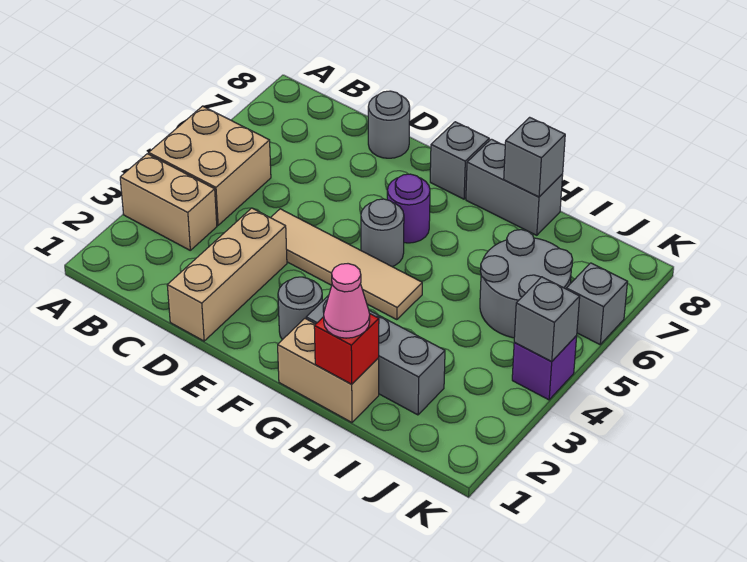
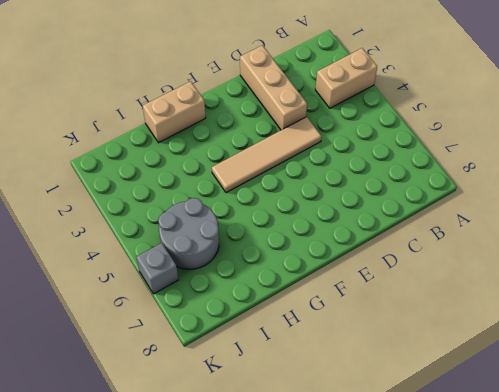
none -> tan brick A4:B5 level 1
none -> grey round brick D8 level 1
none -> grey round brick F2 level 1

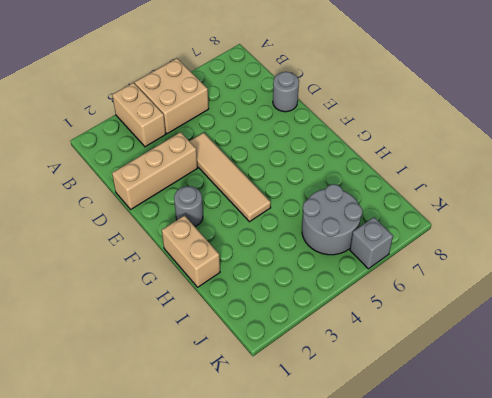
none -> grey round brick F5 level 1
none -> purple round brick F6 level 1
none -> grey brick F8 level 1

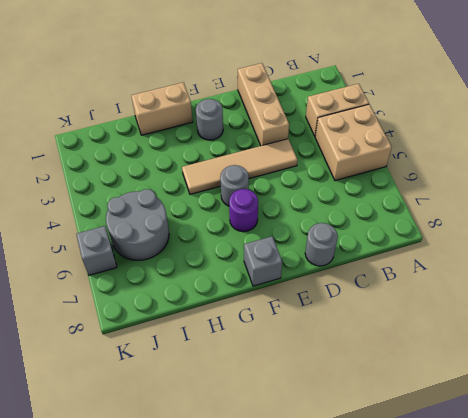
none -> grey brick G2:I2 level 1
none -> grey brick G8:H8 level 1
none -> purple brick K4 level 1

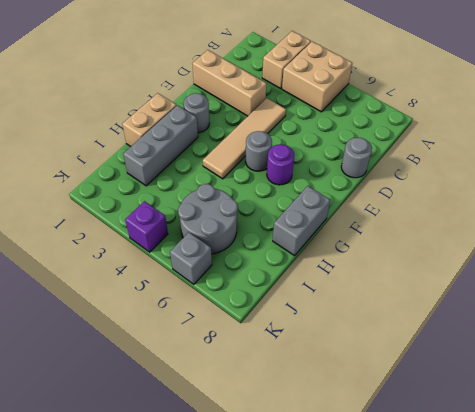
none -> grey brick F8 level 1
none -> red brick H1 level 2
none -> grey brick H8 level 2

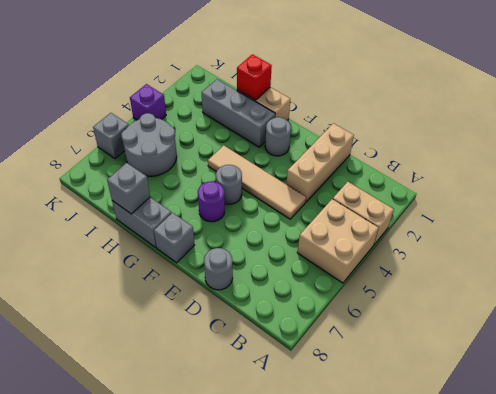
none -> grey brick K4 level 2
none -> pink cone H1 level 3

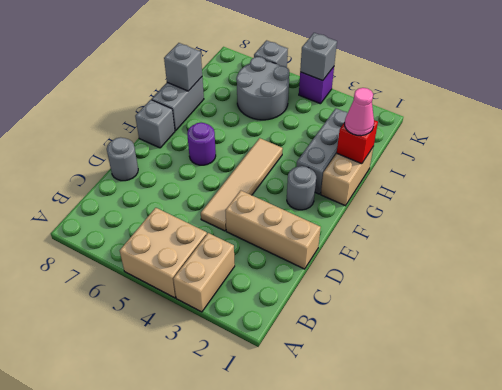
none -> grey round brick F5 level 1

